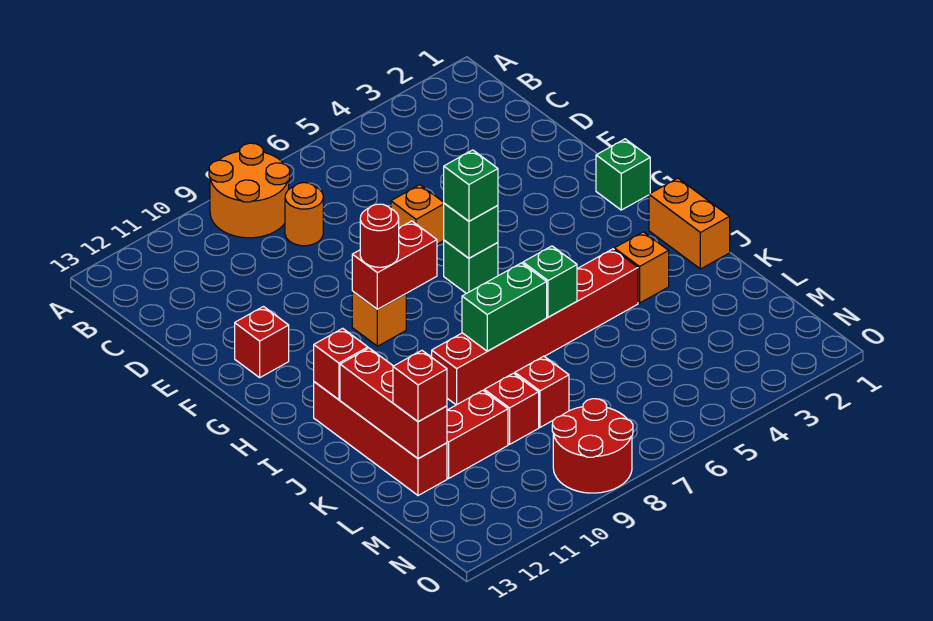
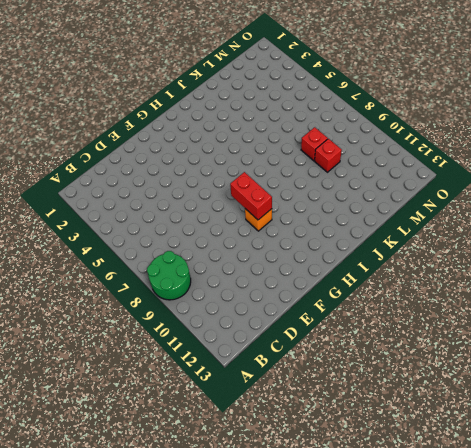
green round brick A8:B9 level 1 -> orange round brick A8:B9 level 1
none -> orange round brick C8 level 1
none -> orange brick E6 level 1
none -> red brick F12 level 1

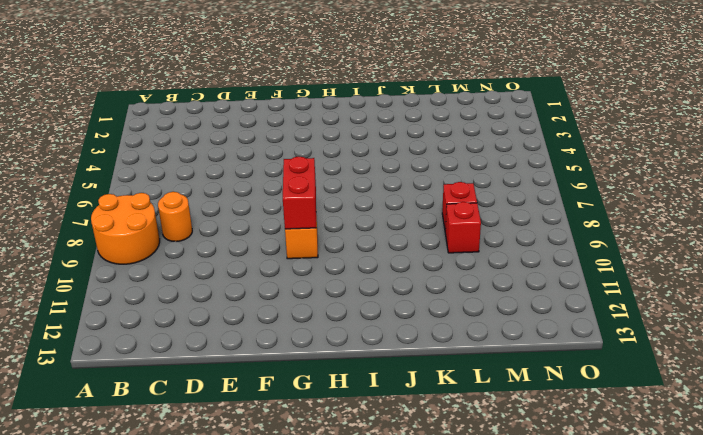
none -> orange brick E6 level 1
none -> red brick F12 level 1
none -> green brick G1 level 1

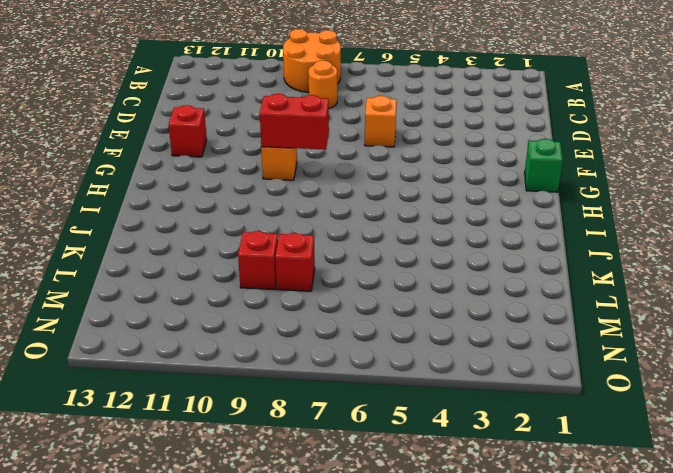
none -> green brick G6 level 1
none -> orange brick I1:J1 level 1
none -> red brick I12:L12 level 1

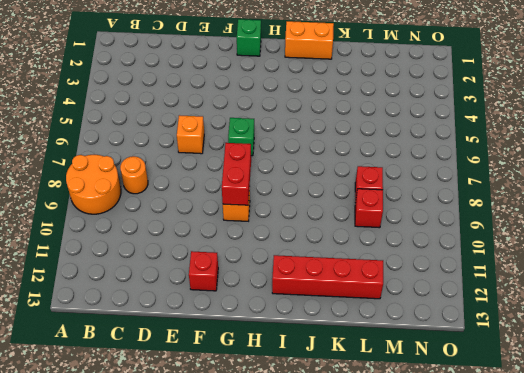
none -> orange brick J3 level 1
none -> red brick J4:J9 level 1
none -> red brick L10:L11 level 1

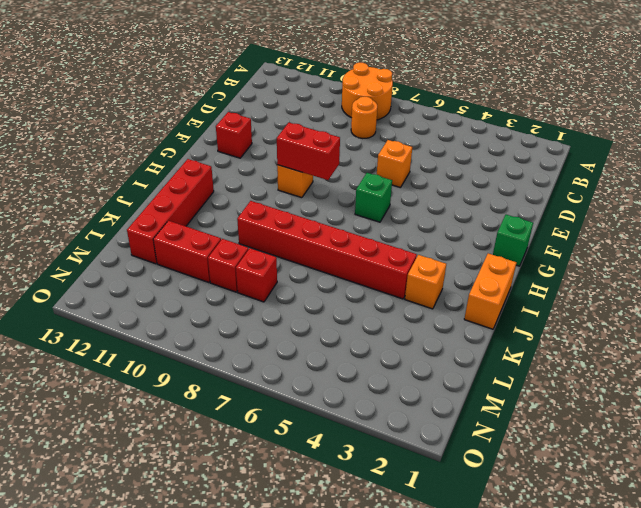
none -> red round brick N8:O9 level 1
none -> green brick G6 level 2
none -> red brick I12 level 2

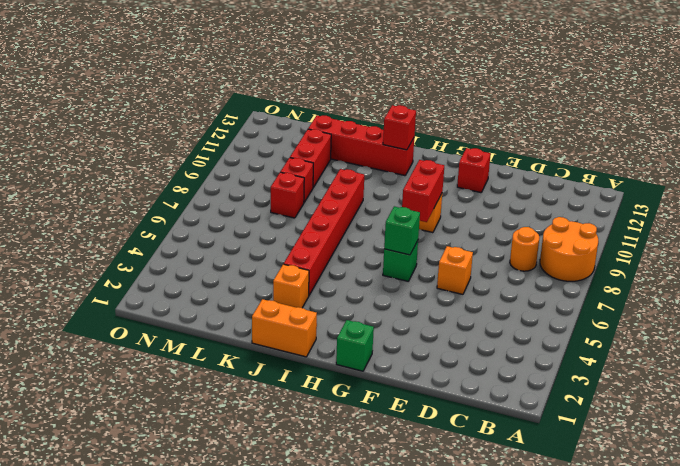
none -> red round brick N8:O9 level 1
none -> green brick J6 level 2
none -> green brick J7:J8 level 2

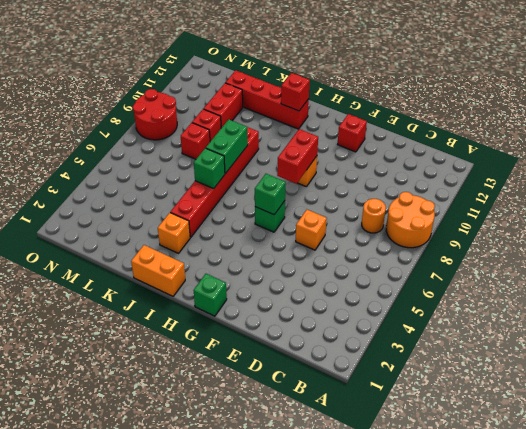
none -> red brick J12:L12 level 2
none -> green brick G6 level 3
none -> red round brick G9 level 3

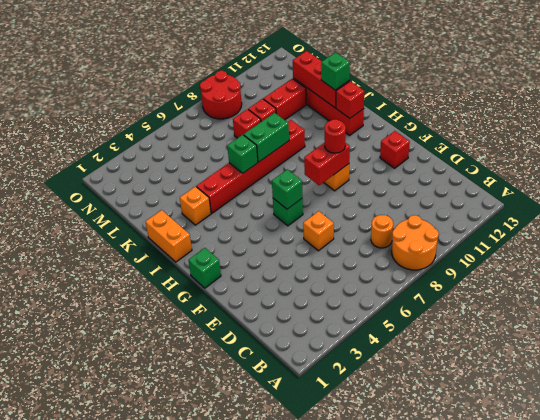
green brick J12 level 3 -> green brick G6 level 3
none -> red brick L12 level 3

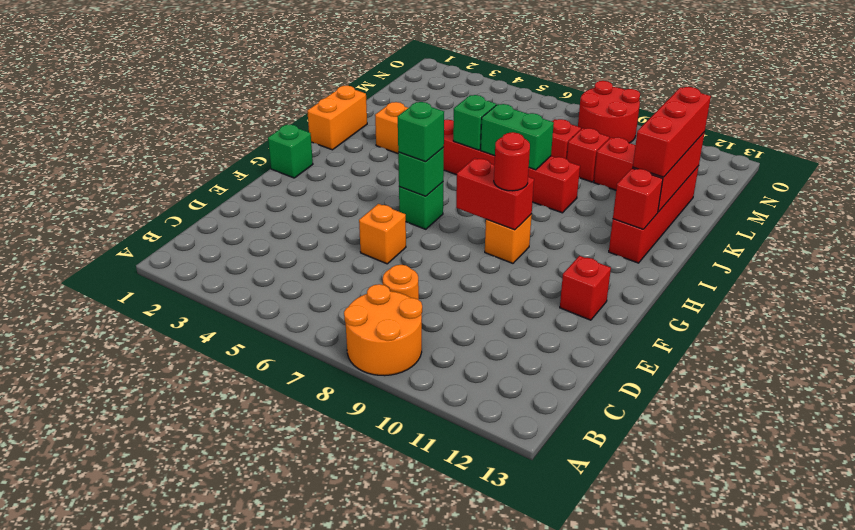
red brick J12:L12 level 3 -> red brick L12 level 3

